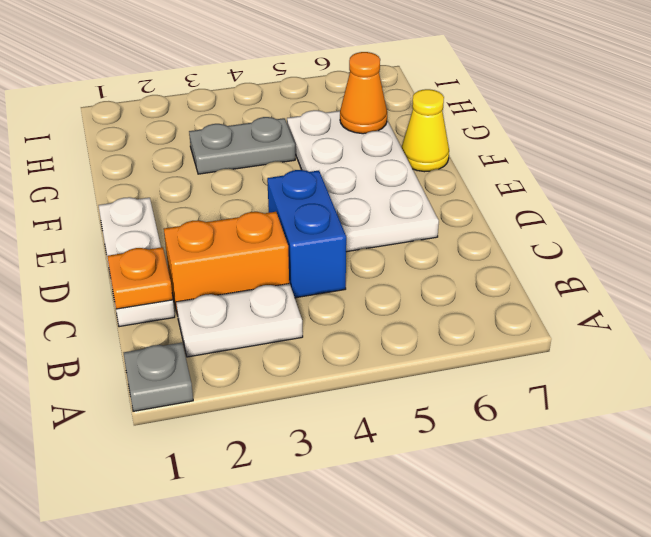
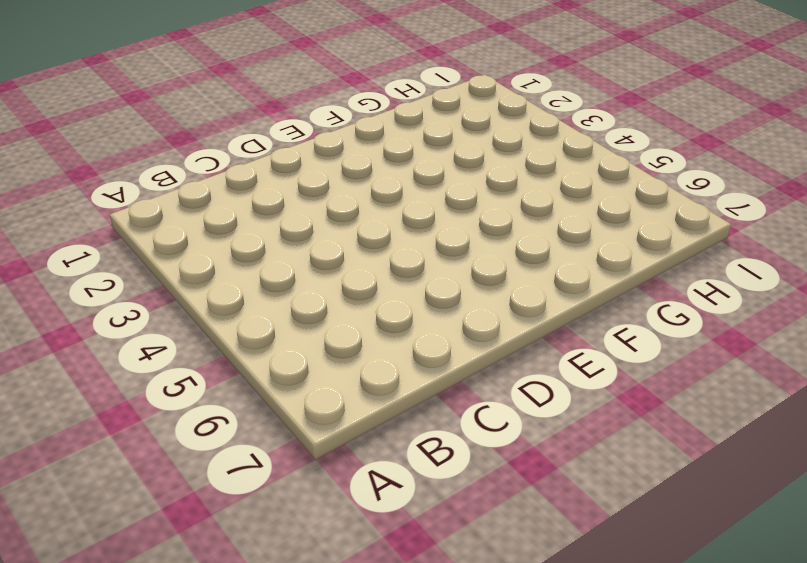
none -> grey plate A1 level 1
none -> white plate B2:B3 level 1

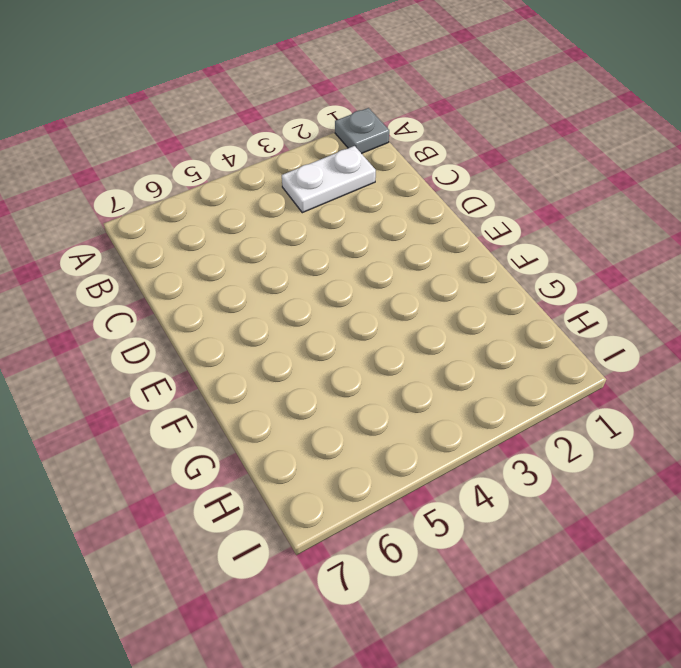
none -> white plate C1:E1 level 1
none -> orange brick C2:C3 level 1

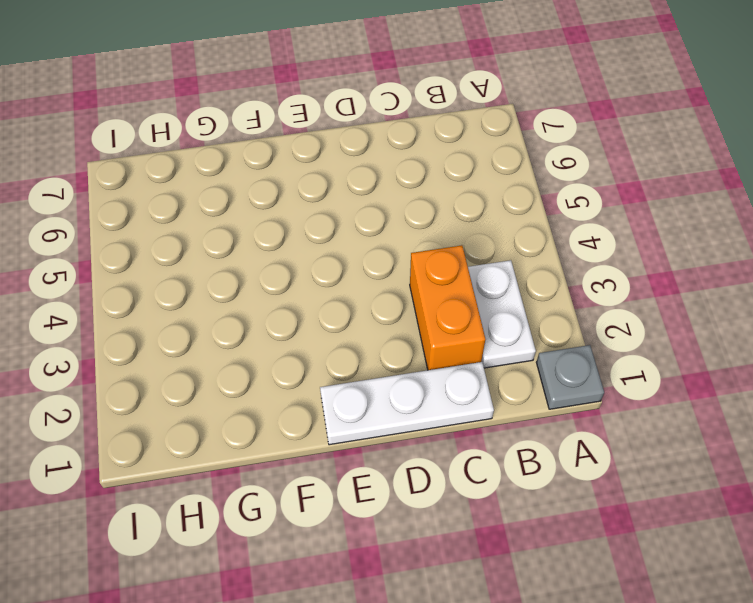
none -> blue brick C4:D4 level 1
none -> white plate D5:G6 level 1

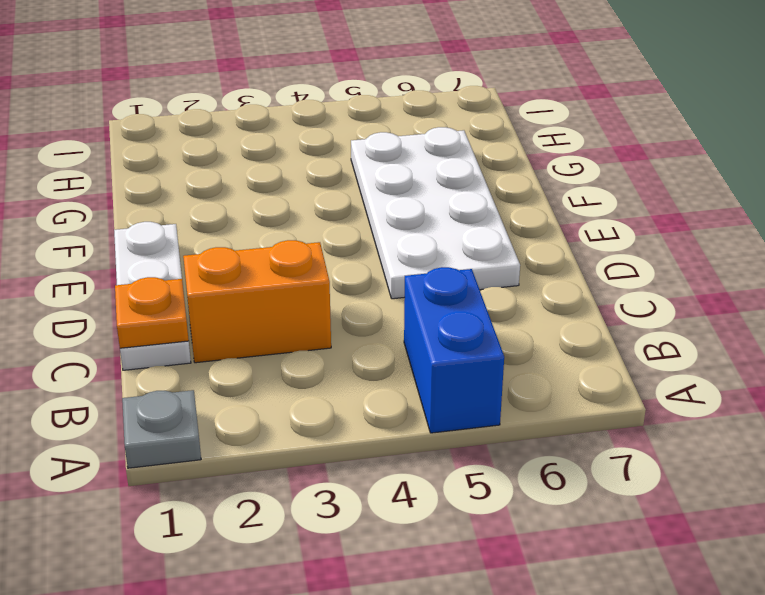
blue brick A5:B5 level 1 -> blue brick C4:D4 level 1
none -> white plate B2:B3 level 1
none -> yellow cone F7 level 1

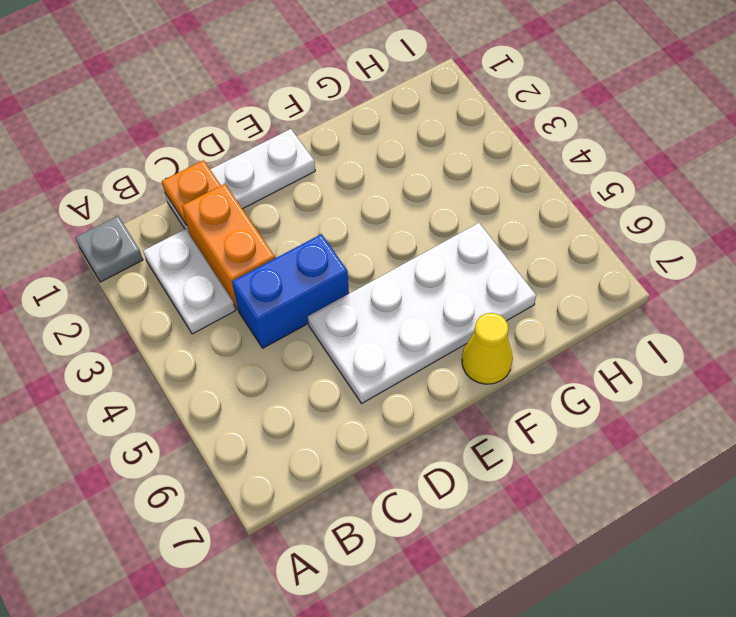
none -> grey plate G3:G4 level 1
none -> orange cone G6 level 2

